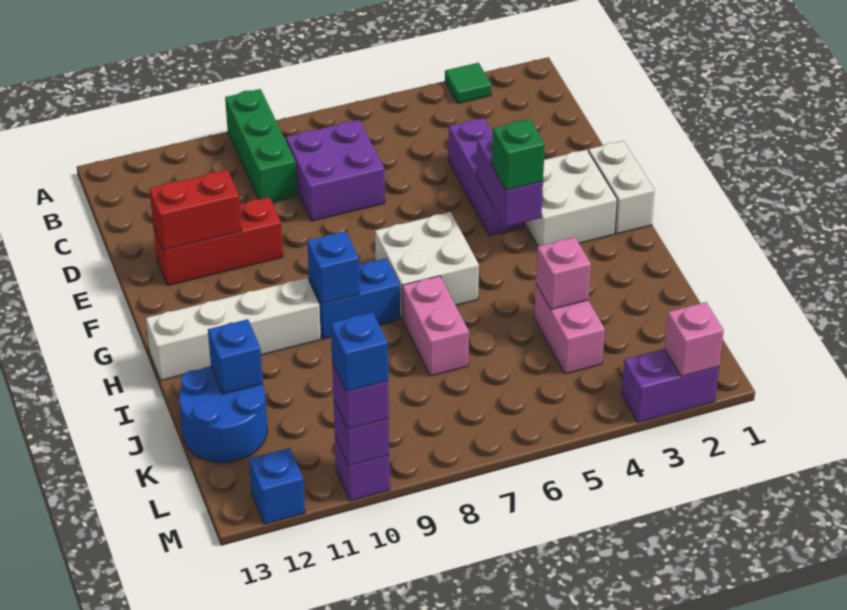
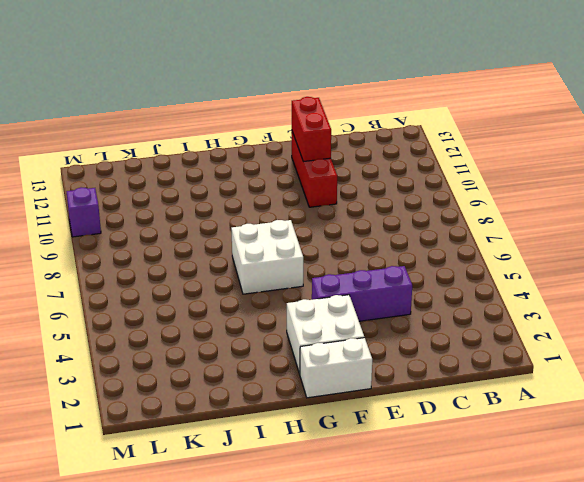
none -> green tile A3 level 1
none -> green brick A9:C9 level 1
none -> purple brick C7:D8 level 1

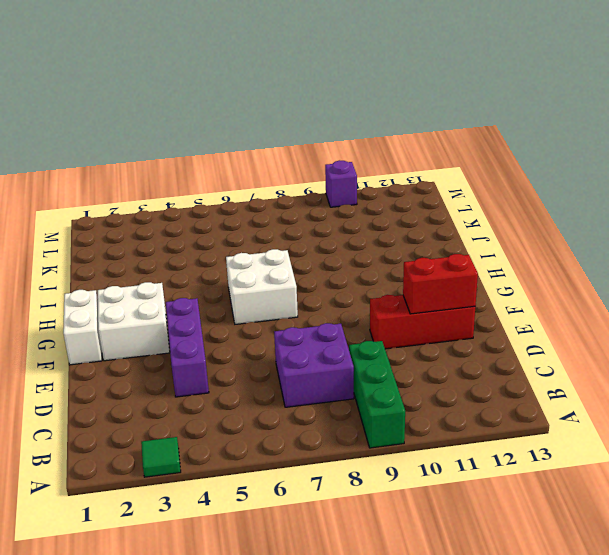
none -> blue brick H8:H9 level 1
none -> white brick H10:H13 level 1
none -> pink brick I7:J7 level 1

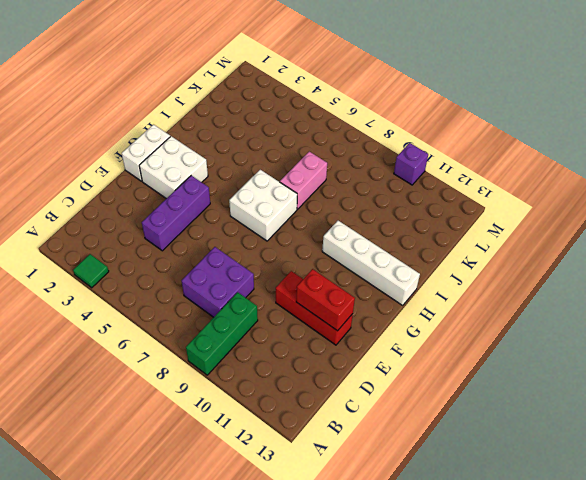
none -> blue brick H8:H9 level 1
none -> pink brick J4:K4 level 1
none -> blue round brick J12:K13 level 1

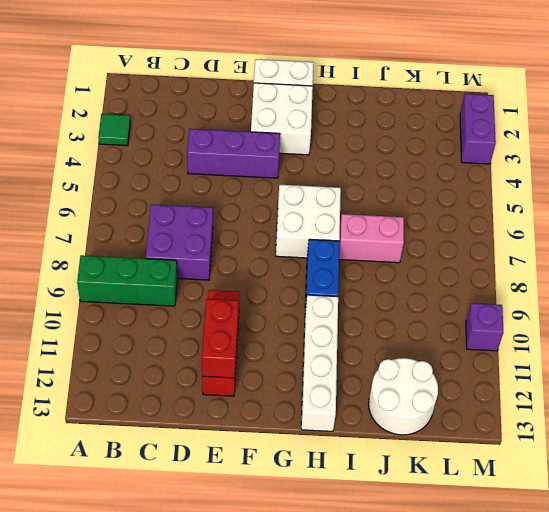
white round brick J12:K13 level 1 -> blue round brick J12:K13 level 1
none -> pink brick J4:K4 level 1
none -> blue brick M12 level 1
none -> purple brick F4:G4 level 2

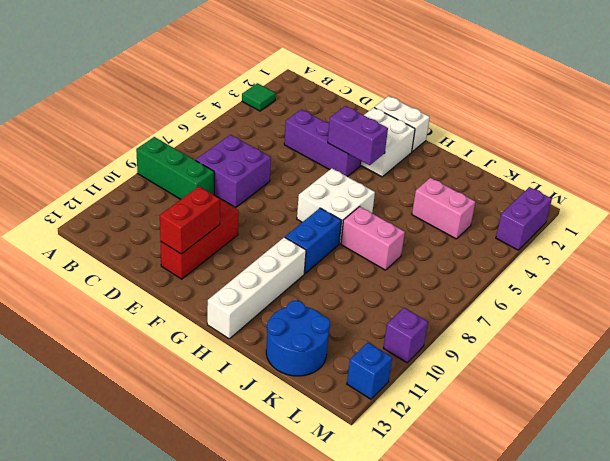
none -> blue brick H9 level 2
none -> pink brick J4 level 2
none -> blue brick J12 level 2

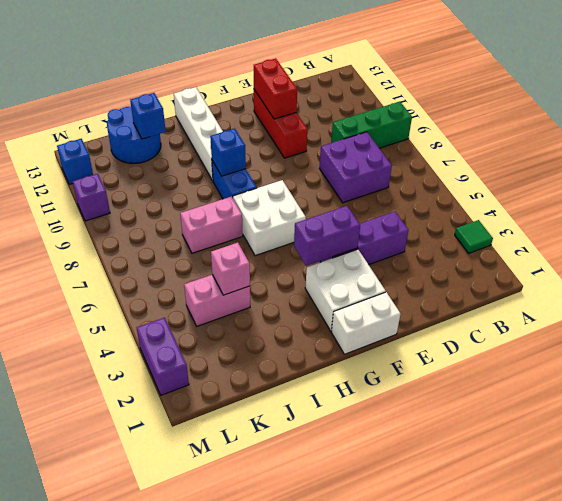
none -> pink brick M2 level 2
none -> purple brick M10 level 2
none -> green brick G4 level 3

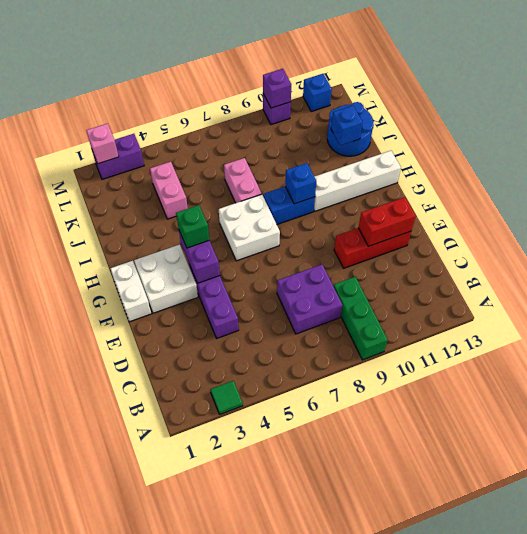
none -> pink brick J4 level 2
none -> purple brick M10 level 3
none -> blue brick M10 level 4

